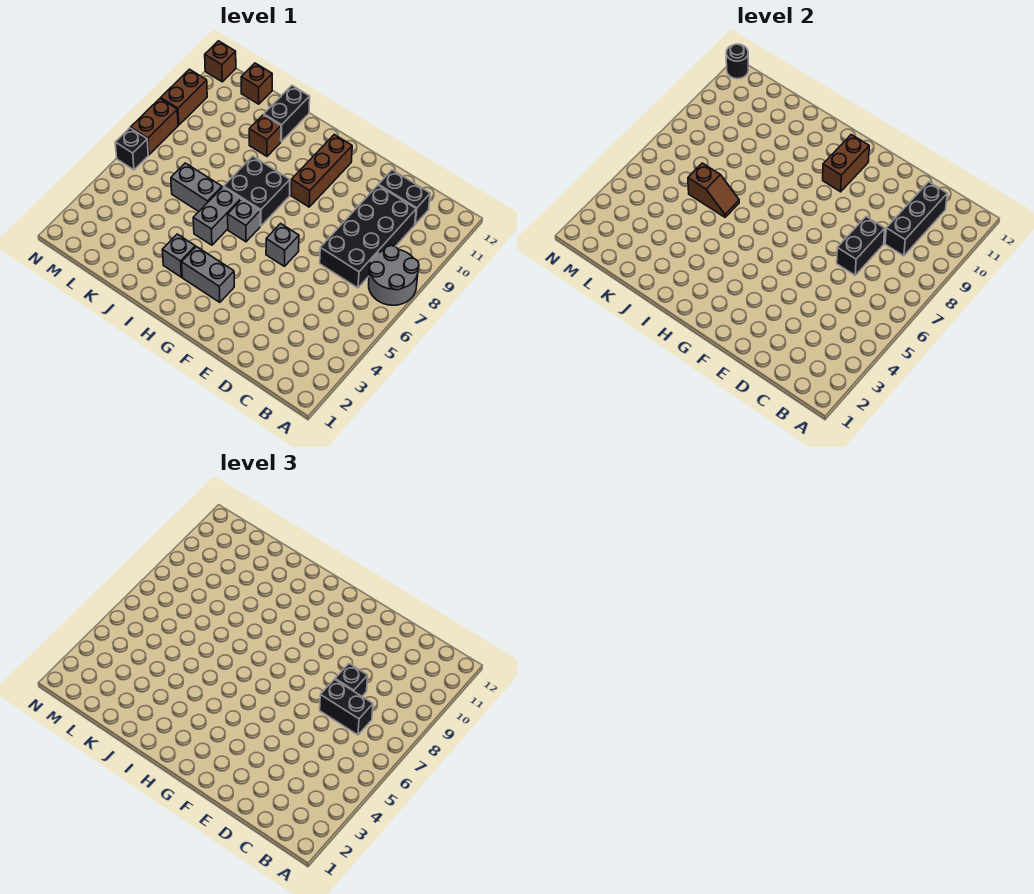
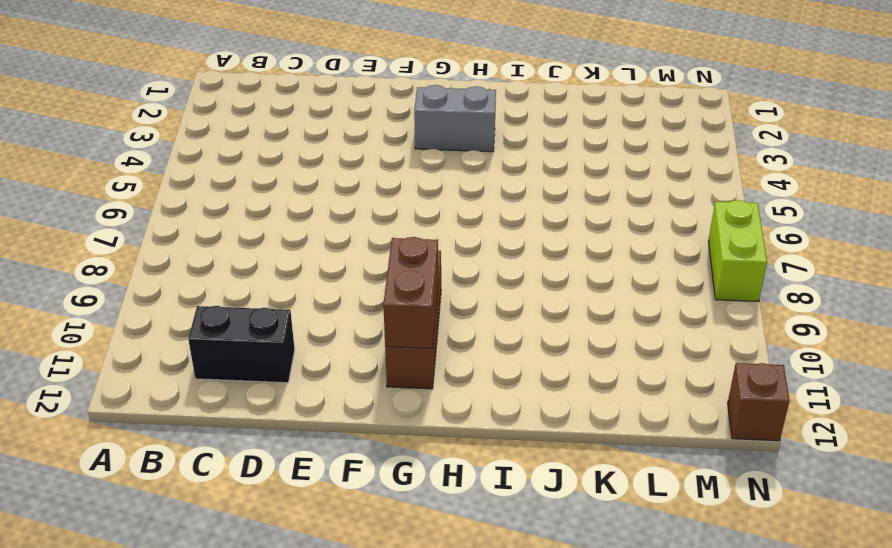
lime brick N7:N8 level 1 -> brown brick N7:N8 level 1
none -> grey round brick A7:B8 level 1
none -> black brick C7:D10 level 1
none -> grey brick F6 level 1

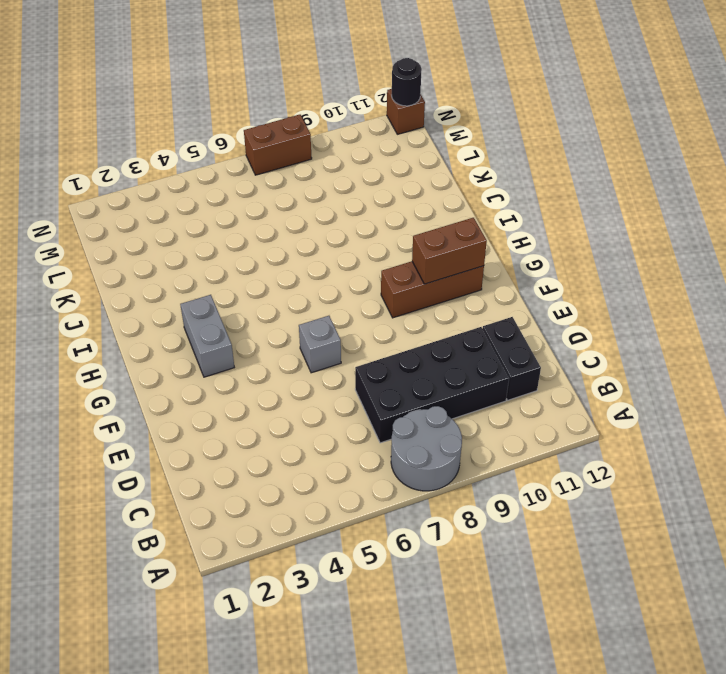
none -> grey brick H6 level 1
none -> black brick H7:I8 level 1
none -> grey brick I3 level 1

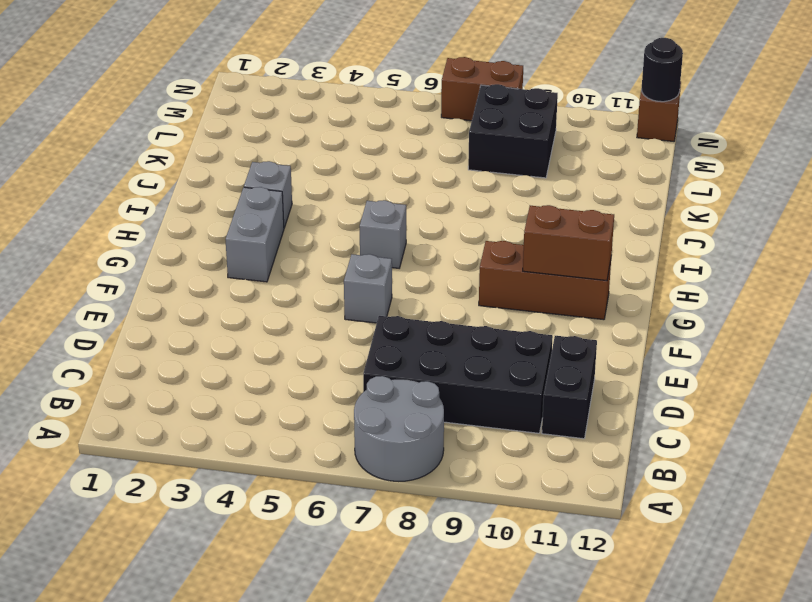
black brick L8:M9 level 1 -> black brick H7:I8 level 1
none -> grey brick I5:I6 level 1
none -> grey brick J6:K6 level 1
none -> brown brick J10 level 1

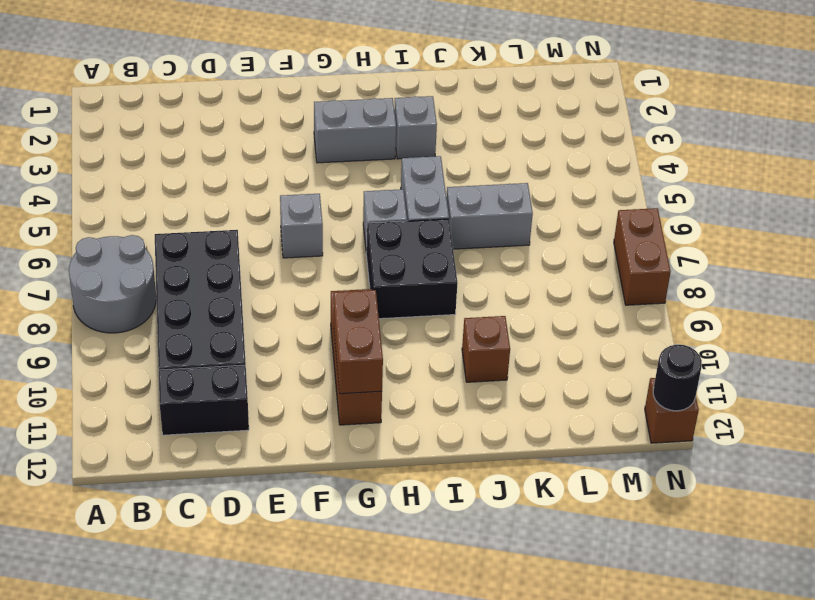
none -> black brick J11:J12 level 1
none -> brown brick L12 level 1
none -> black brick N6 level 1

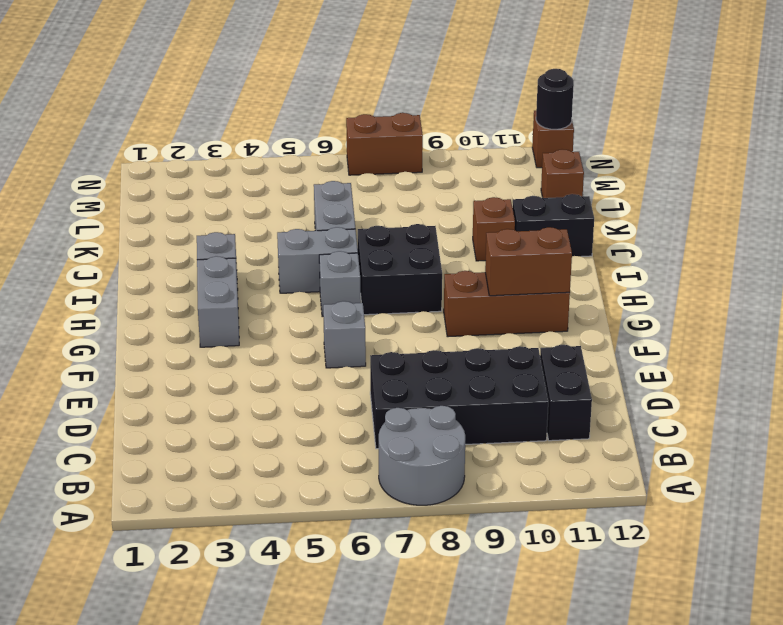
none -> black brick N6 level 1
none -> brown brick N9:N10 level 1
none -> black brick C9:C11 level 2

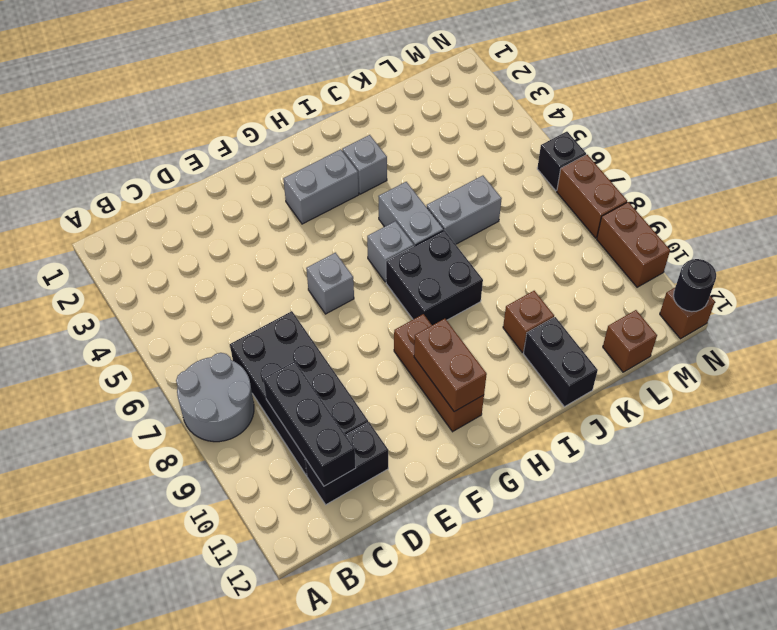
none -> black brick D7:D8 level 2
none -> brown slope J6:K6 level 2 top K
none -> black brick C7:D7 level 3

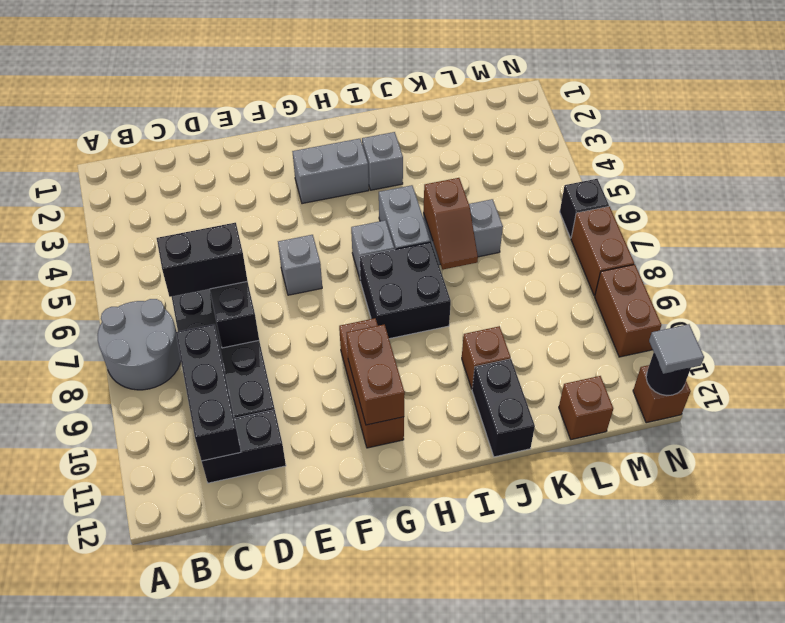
brown slope J6:J7 level 2 top 6 -> brown slope J6:K6 level 2 top K
grey tile N12 level 3 -> none
none -> black brick D8 level 3

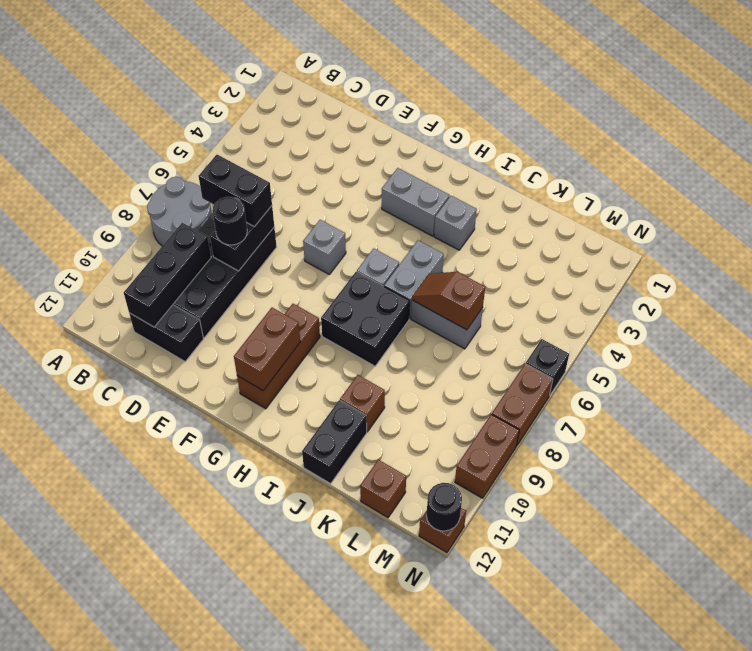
black round brick D8 level 3 -> black brick D8 level 3

